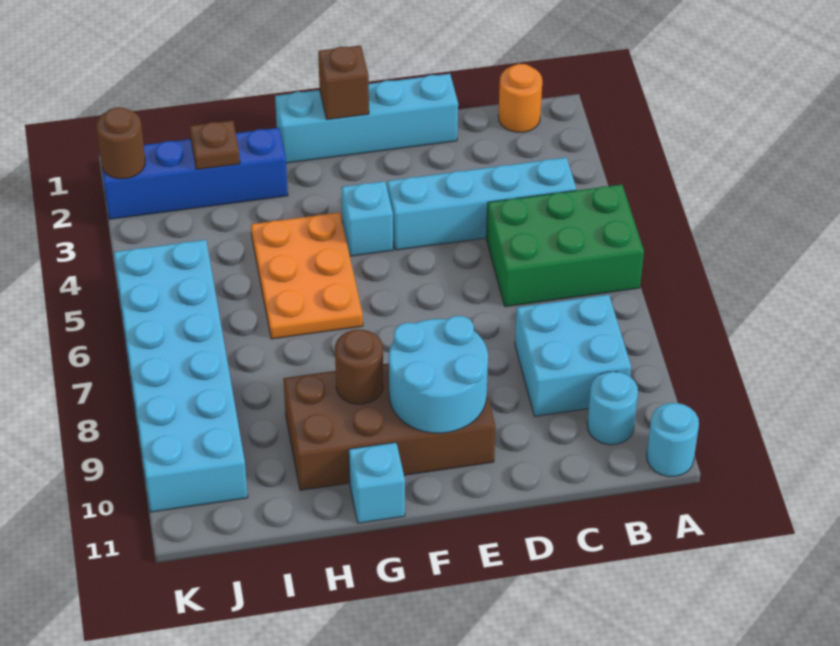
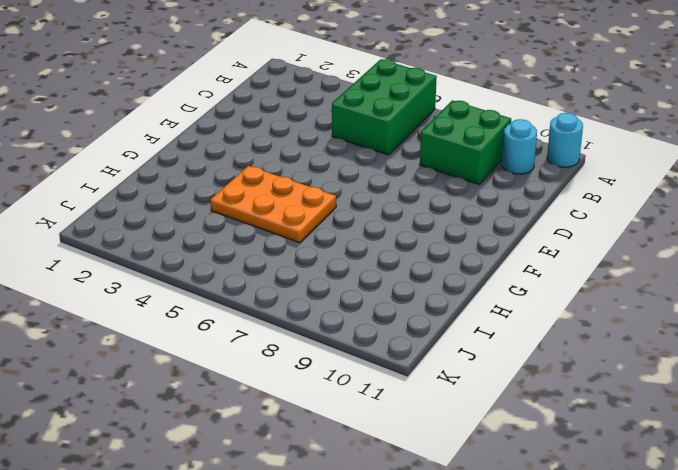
green brick B8:C9 level 1 -> cyan brick B8:C9 level 1
none -> orange round brick B1 level 1
none -> cyan brick B4:E4 level 1
none -> cyan brick D1:G1 level 1

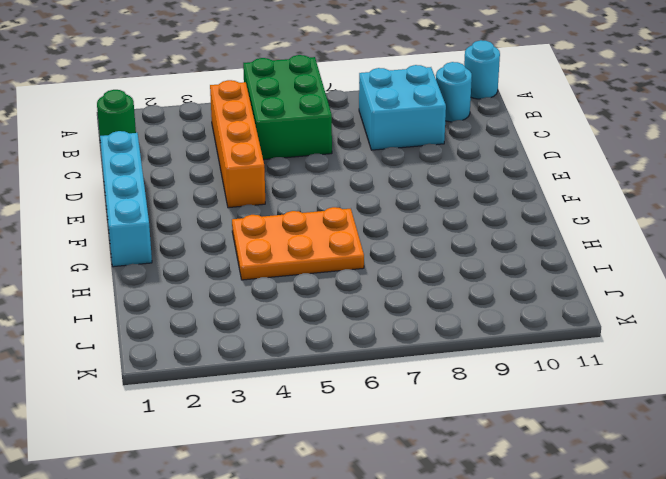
green round brick B1 level 1 -> orange round brick B1 level 1
orange brick B4:E4 level 1 -> cyan brick B4:E4 level 1
none -> brown brick E9:H10 level 1
none -> cyan brick F4 level 1
none -> cyan brick G11 level 1

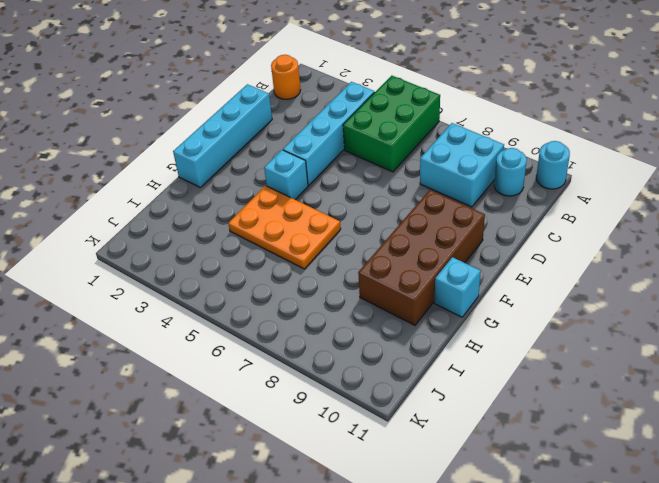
none -> blue brick H2:K2 level 1
none -> cyan brick J5:K10 level 1
none -> cyan round brick E9:F10 level 2

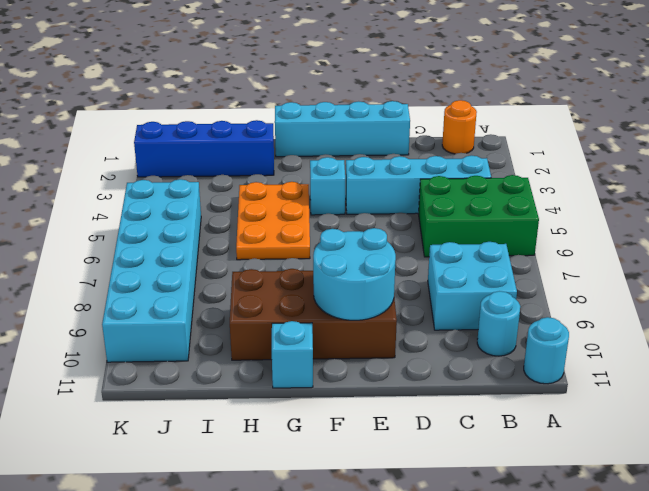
none -> brown brick F1 level 2
none -> brown round brick G9 level 2
none -> brown plate I2 level 2

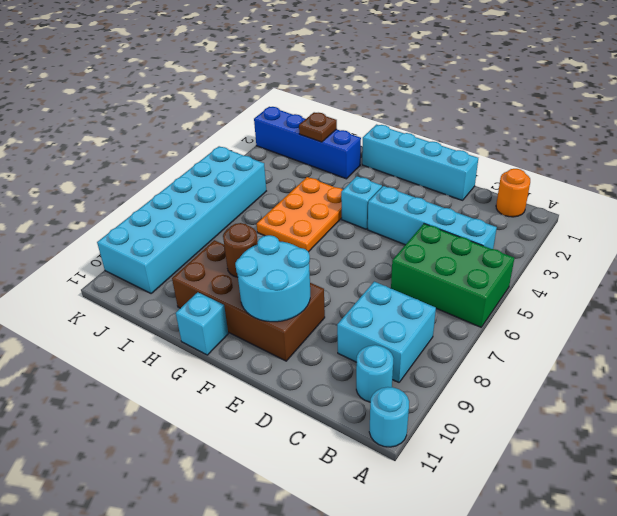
none -> brown brick F1 level 2
none -> brown round brick K2 level 2

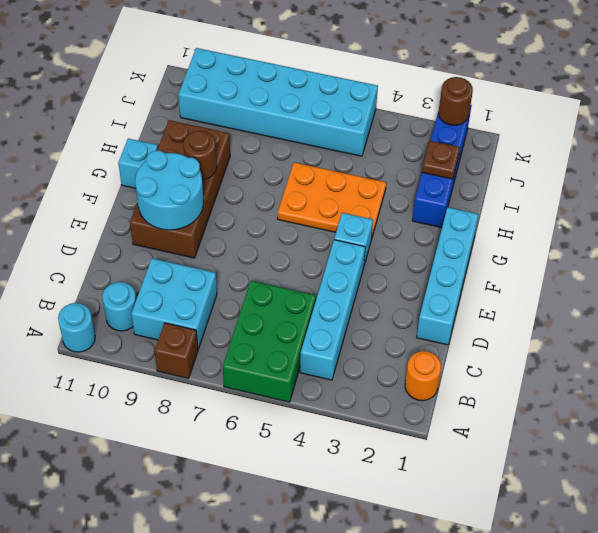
brown brick A8 level 1 -> brown brick F1 level 2

